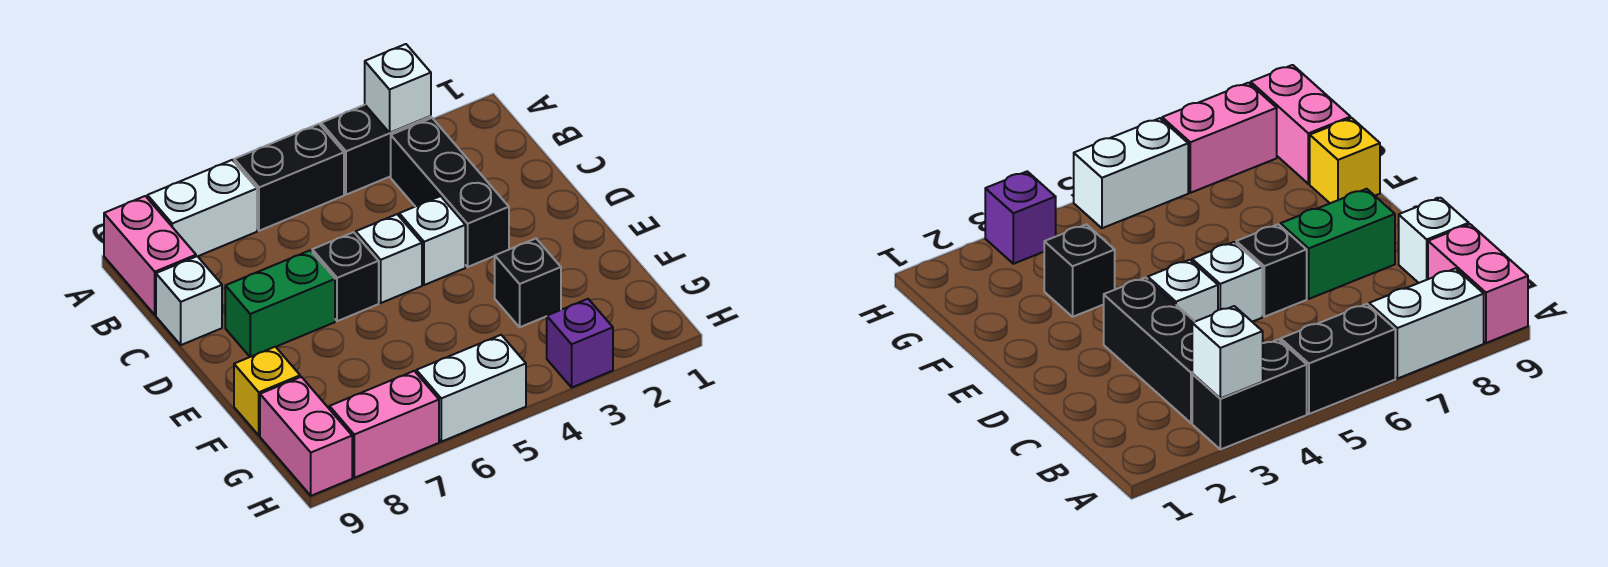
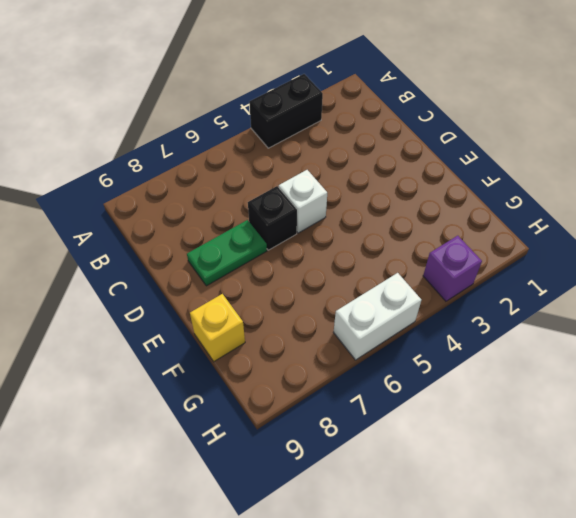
green plate D7:D8 level 1 -> green brick D7:D8 level 1
none -> black brick A5:A6 level 1
none -> white brick A7:A8 level 1
none -> pink brick A9:B9 level 1

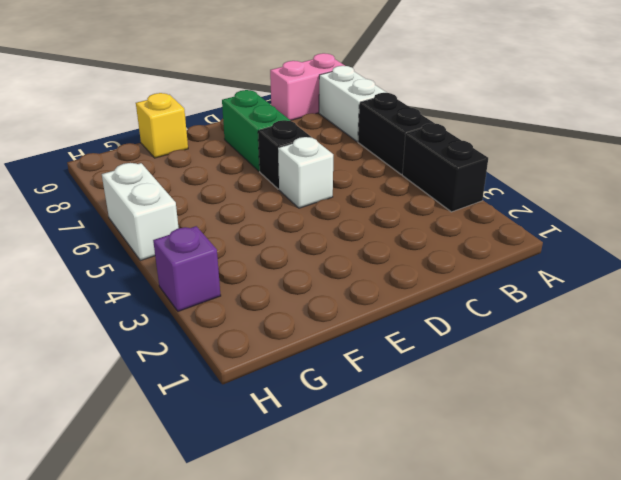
none -> black brick B3:D3 level 1
none -> white brick C9 level 1
none -> white brick D4 level 1

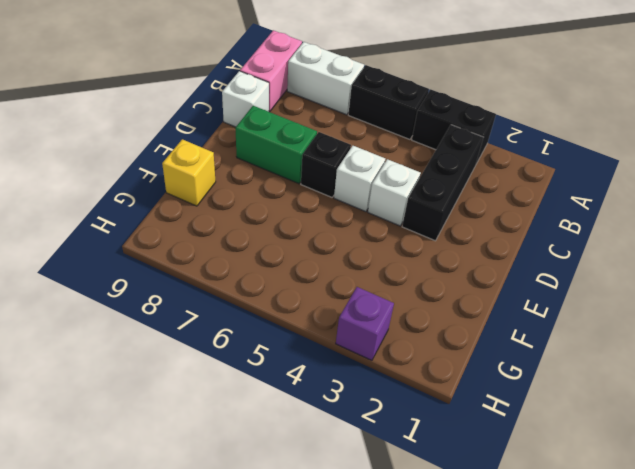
none -> black brick F3 level 1
none -> pink brick G9:H9 level 1
none -> white brick H5:H6 level 1

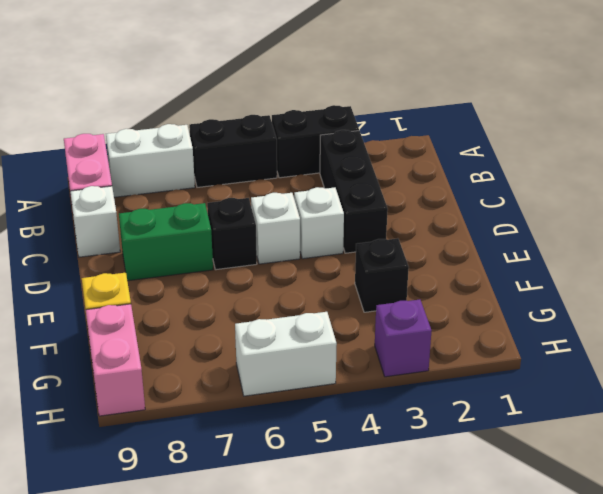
none -> pink brick H7:H8 level 1
none -> white brick A3 level 2

